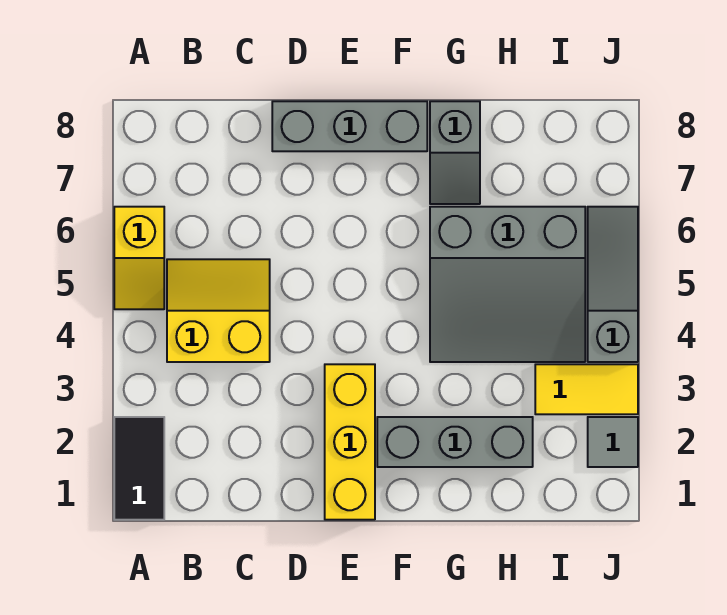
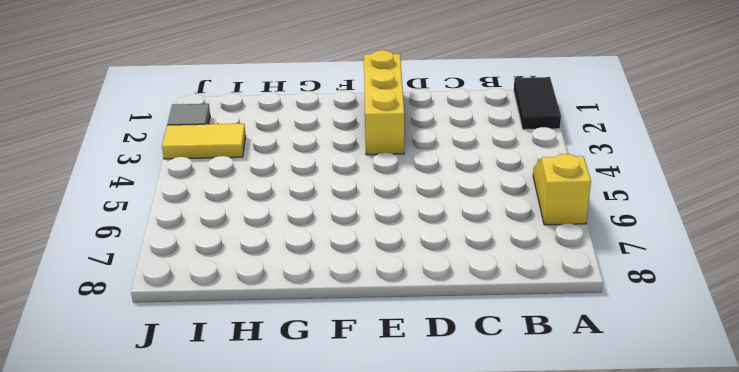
none -> yellow slope B4:C5 level 1 top 4
none -> grey brick D8:F8 level 1

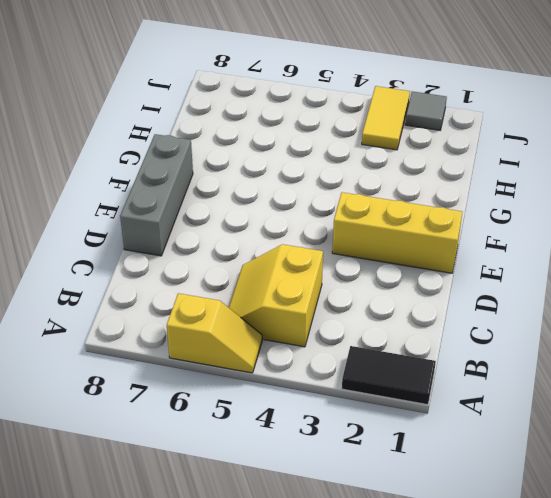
none -> grey brick F2:H2 level 1
none -> grey slope G4:I6 level 1 top 6

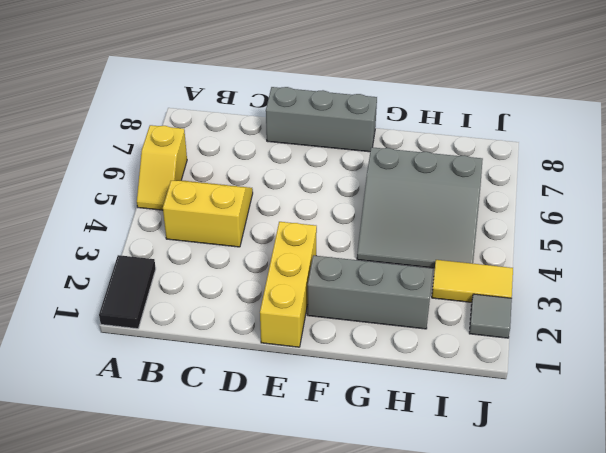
none -> grey slope G7:G8 level 1 top 8
none -> grey slope J4:J6 level 1 top 4

